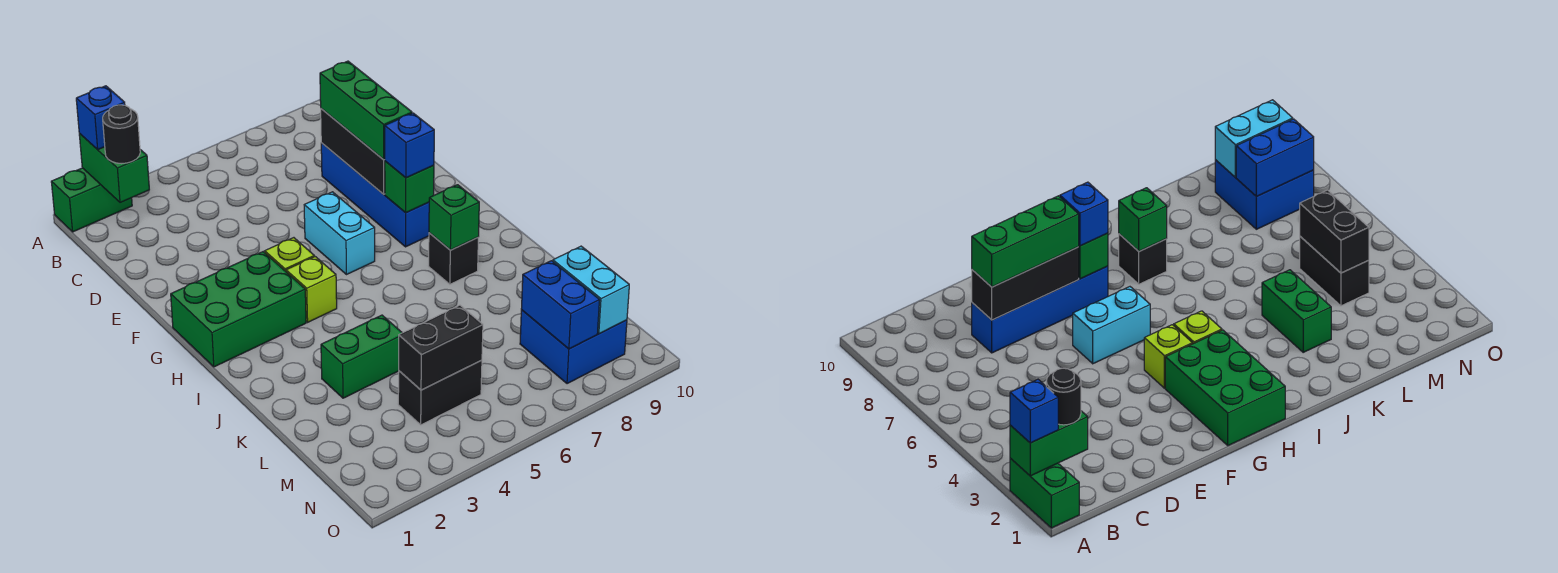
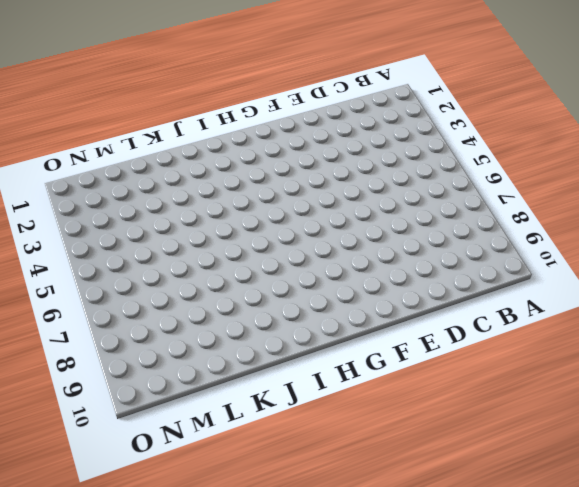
none -> green brick A1:A2 level 1
none -> blue brick D8:G8 level 1
none -> cyan brick F6:G6 level 1

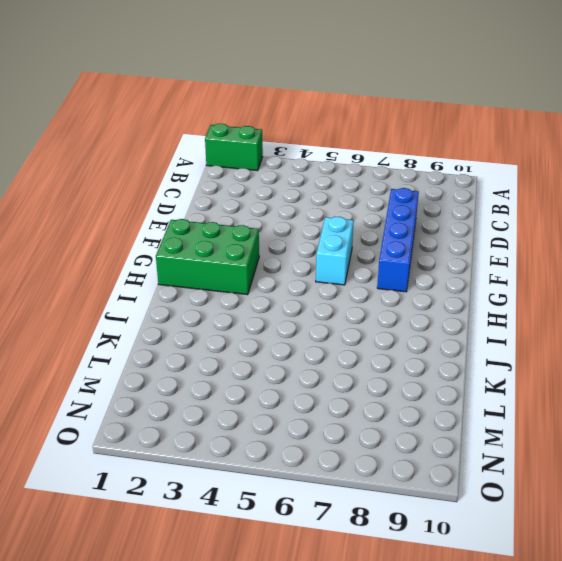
none -> lime brick G4 level 1
none -> lime brick H4 level 1
none -> black brick I8 level 1

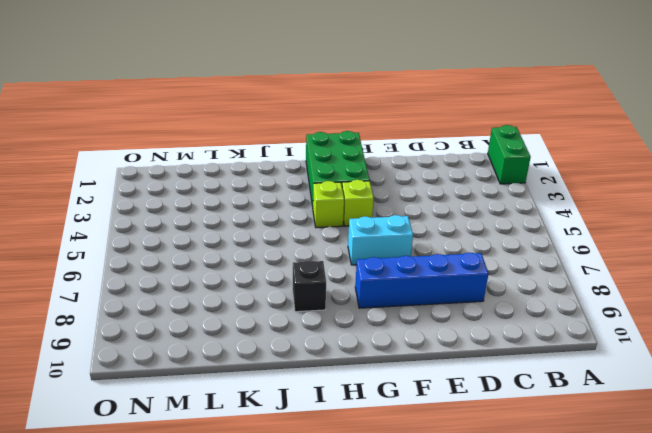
none -> green brick K3:K4 level 1
none -> black brick M4:M5 level 1
none -> blue brick M8:N9 level 1

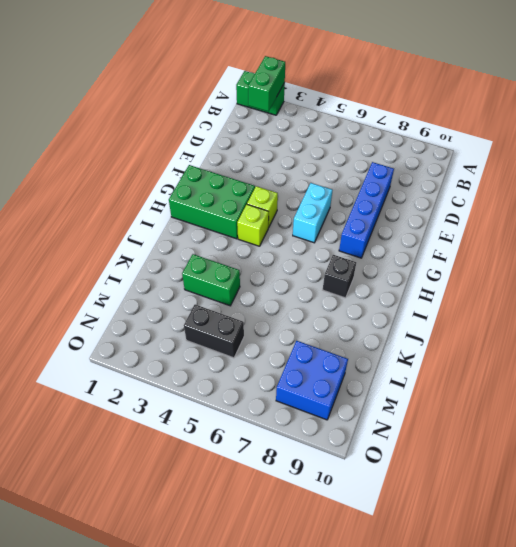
none -> black brick D8:F8 level 2
none -> green brick G8 level 2
none -> green brick I8 level 2

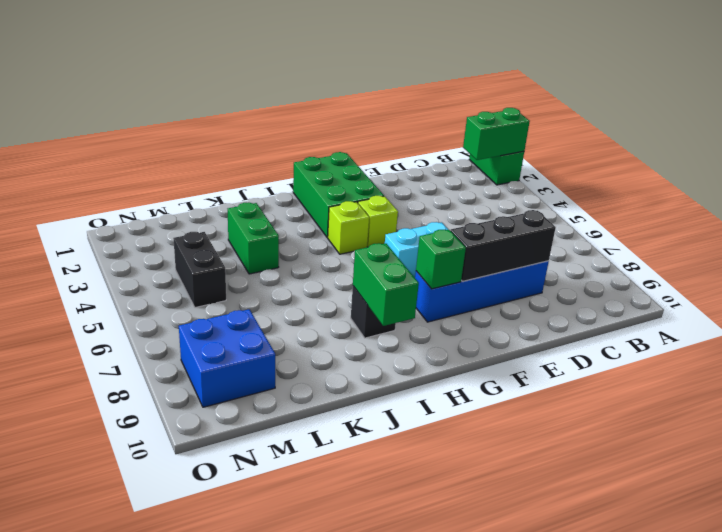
green brick I8:I9 level 2 -> green brick I8 level 2
none -> black brick M4:M5 level 2
none -> blue brick M8:N8 level 2
none -> cyan brick M9:N9 level 2

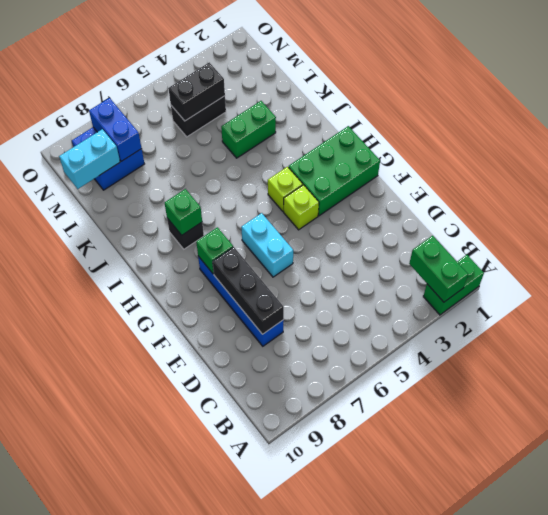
cyan brick M9:M10 level 2 -> cyan brick M9:N9 level 2
none -> blue brick A2 level 3
none -> black round brick B2 level 3
none -> green brick D8:F8 level 3

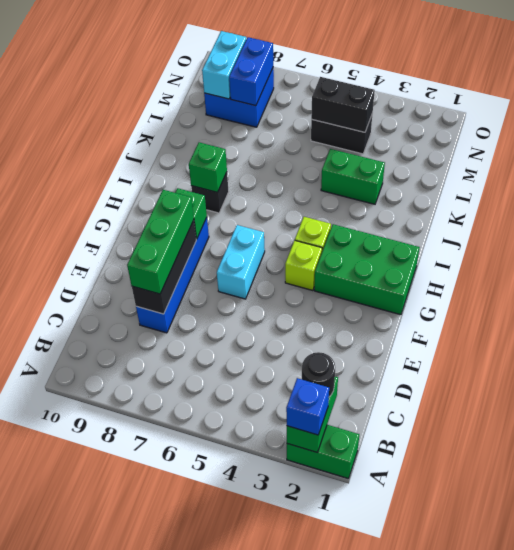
none -> blue brick G8 level 3

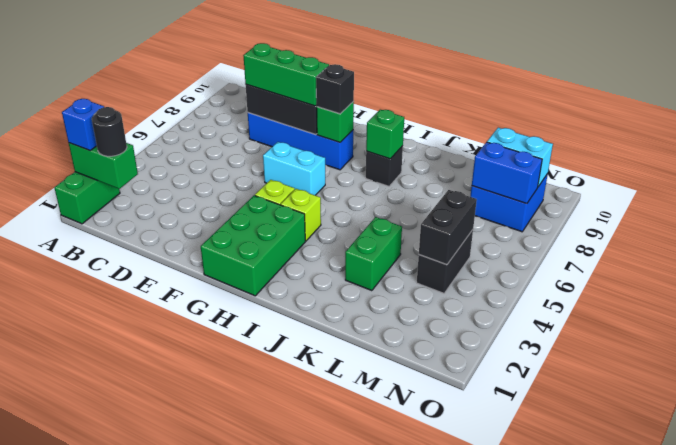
black brick G8 level 3 -> blue brick G8 level 3

